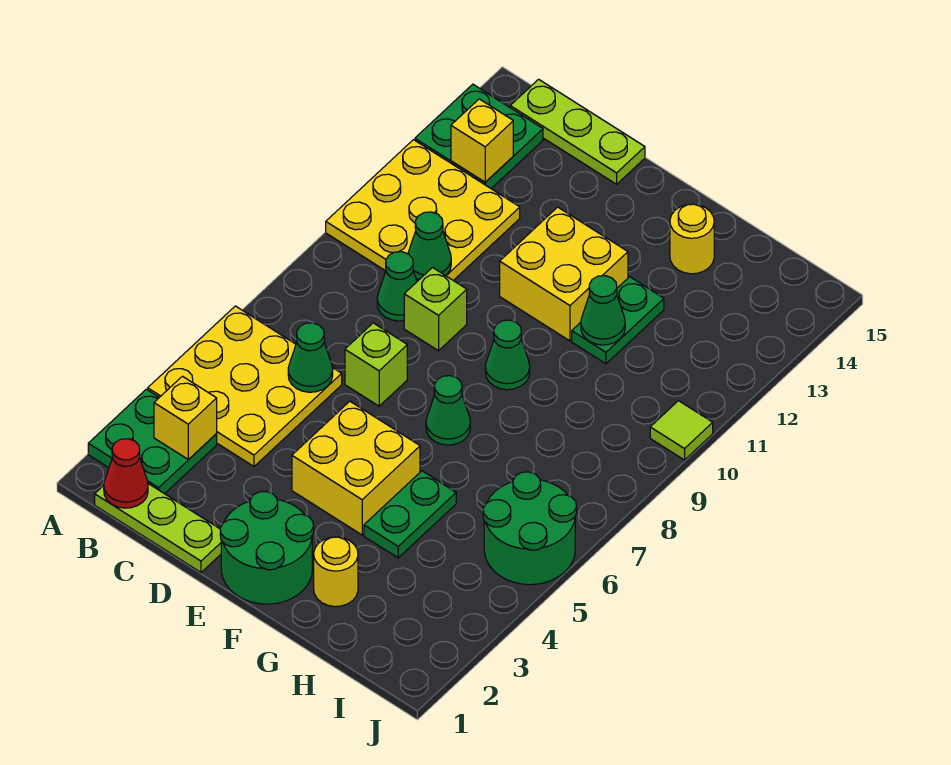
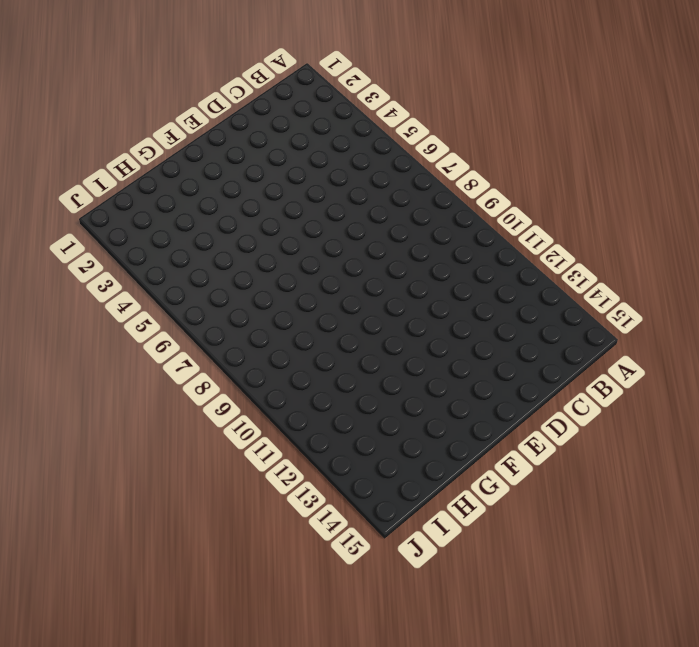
none -> green plate A2:B3 level 1
none -> yellow plate A4:C6 level 1
none -> yellow plate A10:C12 level 1

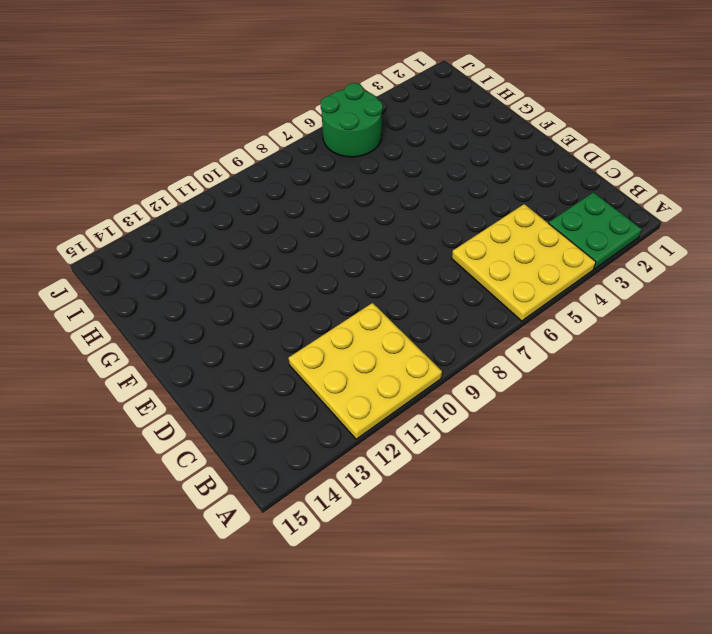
none -> green plate A13:B14 level 1
none -> lime plate B1:D1 level 1
none -> lime plate B15:D15 level 1

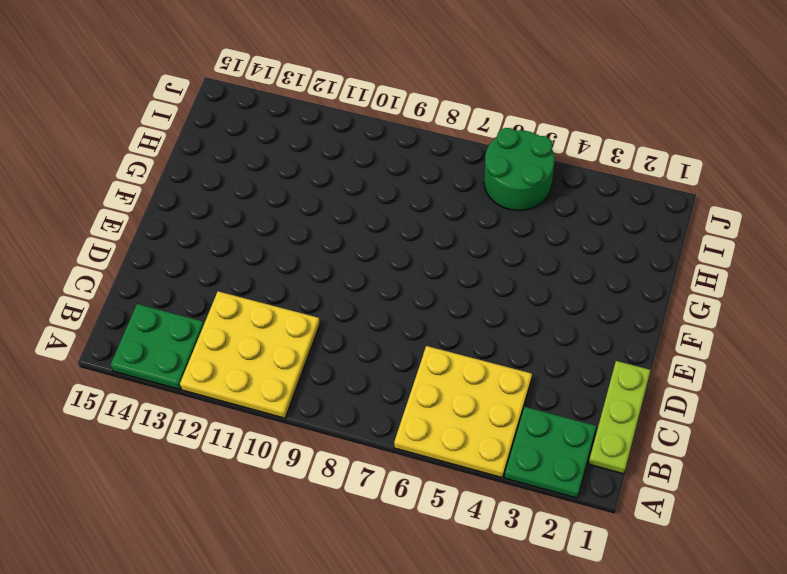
none -> lime plate B15:D15 level 1
none -> green cone C9 level 1
none -> lime brick D7 level 1

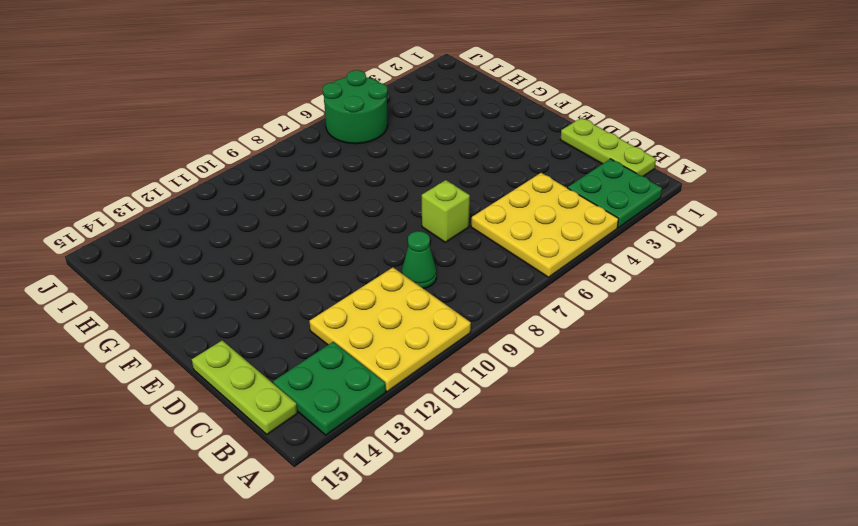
none -> lime brick D9 level 1
none -> green round brick E1:F2 level 1
none -> yellow brick E4:F5 level 1

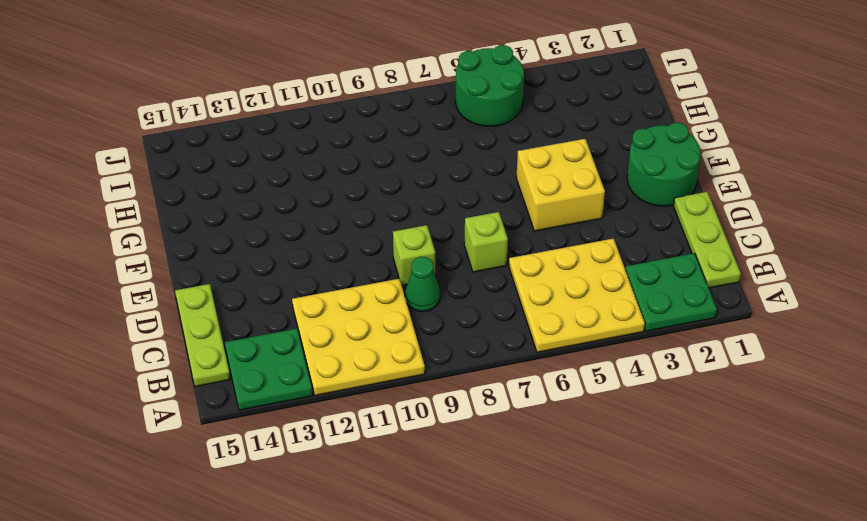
none -> yellow brick E11:F12 level 1
none -> green cone F7 level 1
none -> green cone F9 level 1

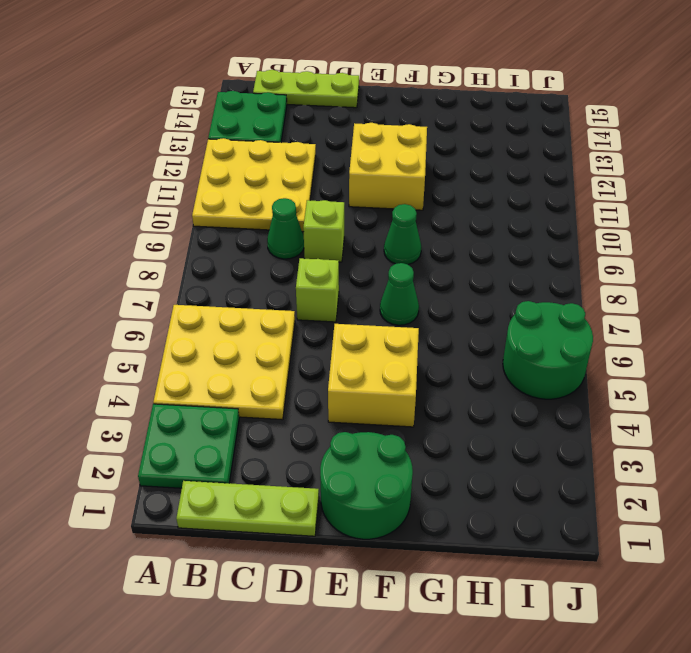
none -> yellow round brick G2 level 1
none -> green plate G4:G5 level 1
none -> green plate G11:G12 level 1

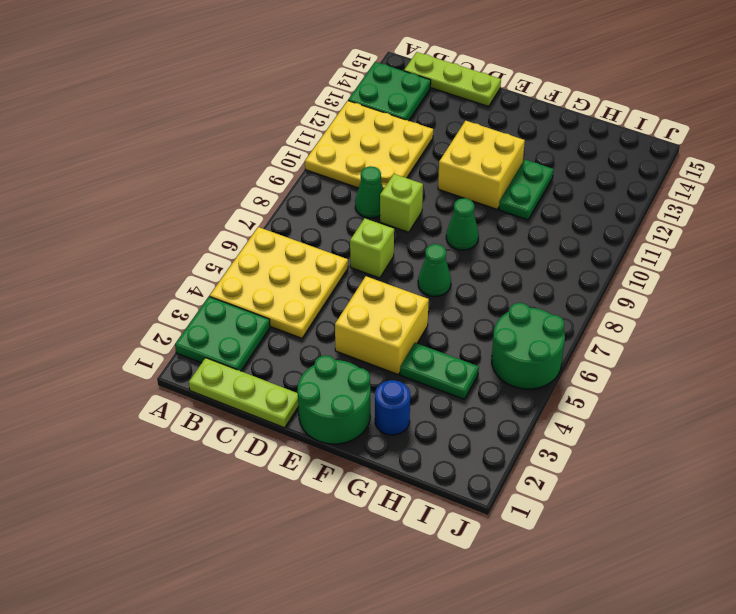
blue round brick G2 level 1 -> yellow round brick G2 level 1
green plate G4:H4 level 1 -> green plate G4:G5 level 1
none -> yellow round brick G14 level 1
none -> lime tile J10 level 1
none -> red cone B1 level 2

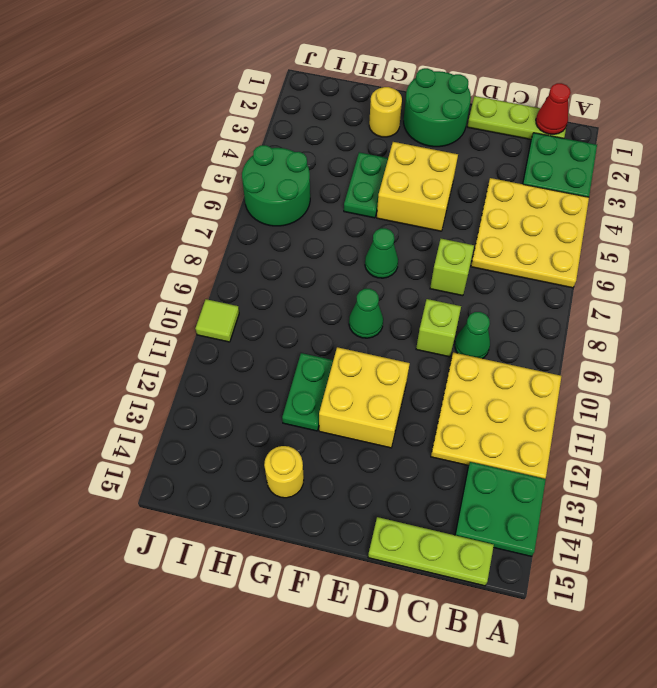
none -> yellow brick B3 level 2
none -> yellow brick B13 level 2
none -> green cone C6 level 2

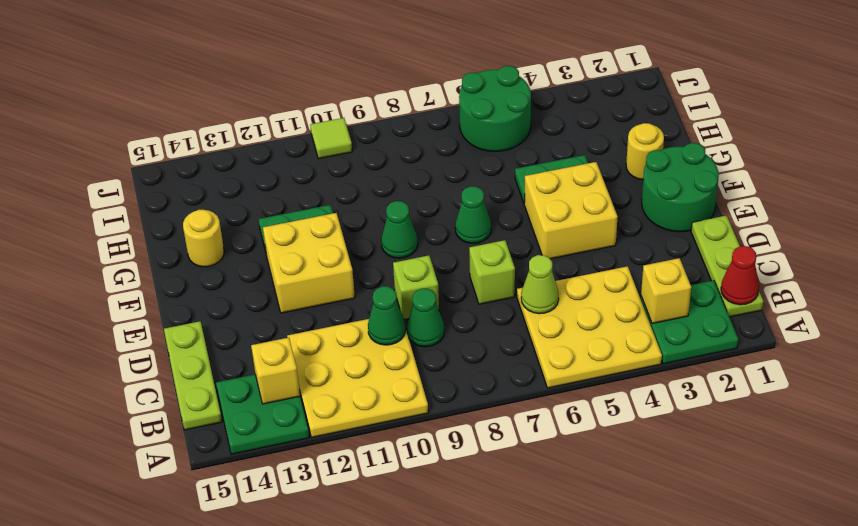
lime cone C6 level 2 -> green cone C6 level 2
none -> green cone G11 level 2

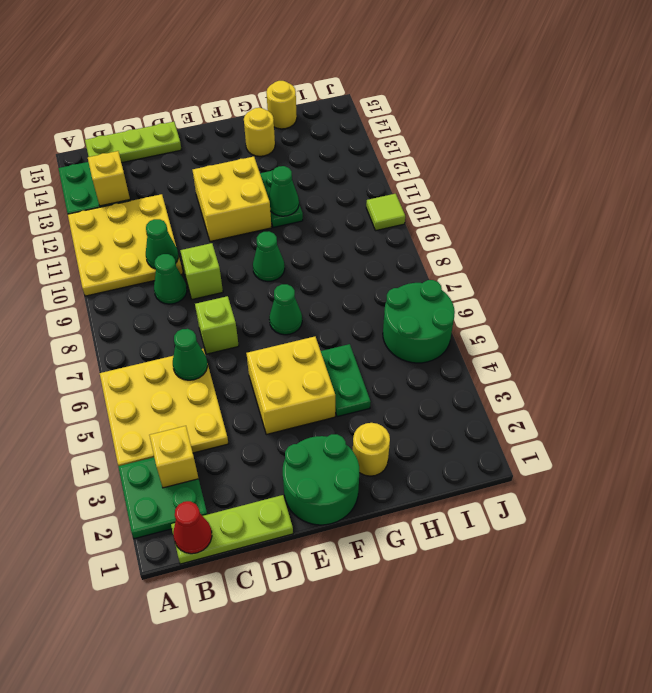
yellow round brick H15 level 1 -> none

